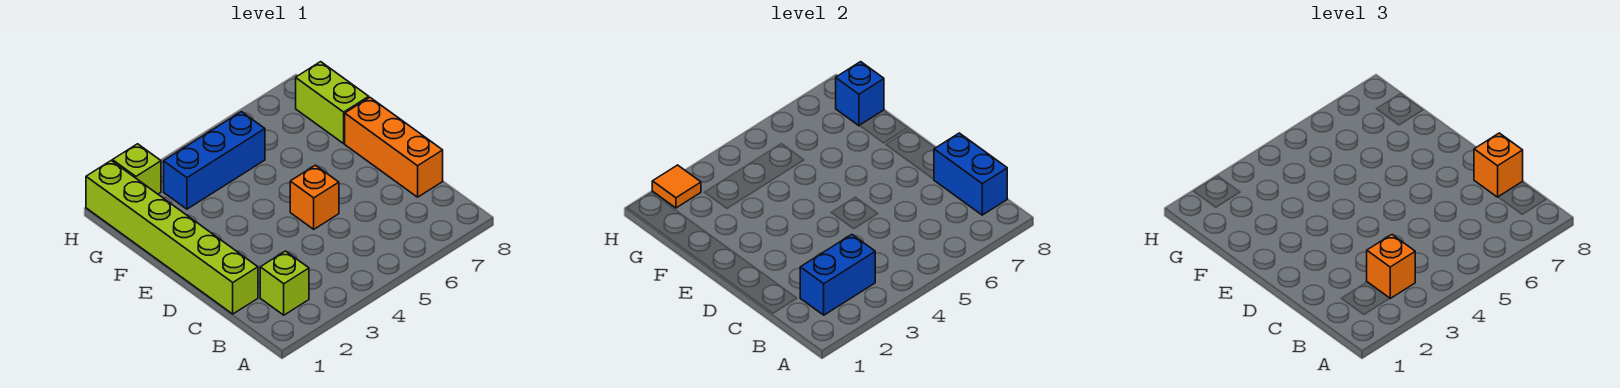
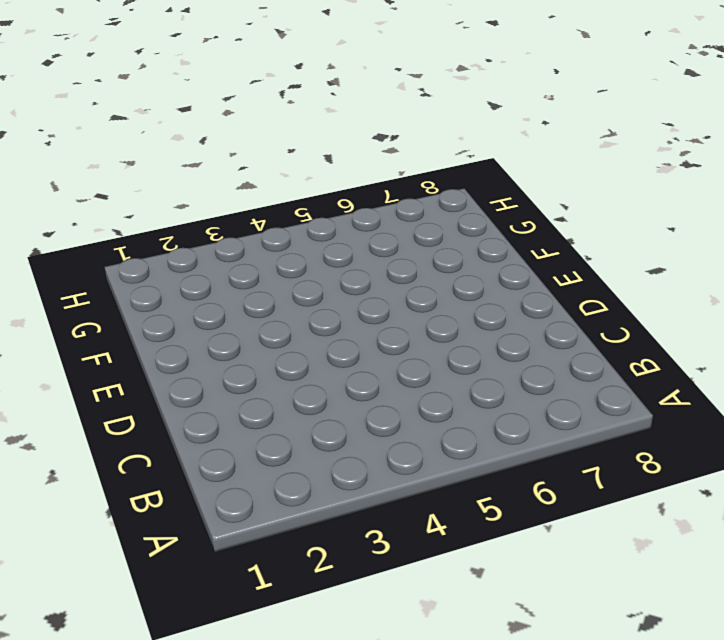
none -> lime brick B2 level 1
none -> lime brick C1:H1 level 1
none -> orange brick C8:E8 level 1

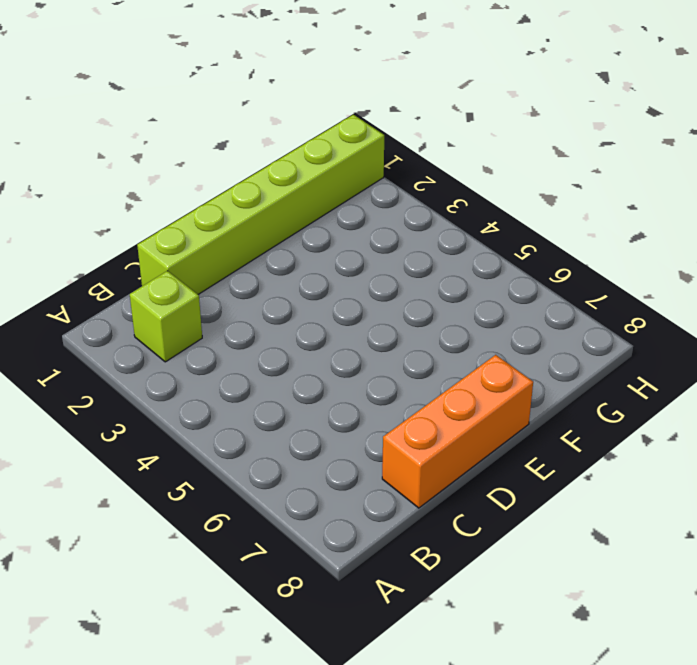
none -> orange brick D5 level 1
none -> lime brick F8:G8 level 1
none -> blue brick G3:G5 level 1

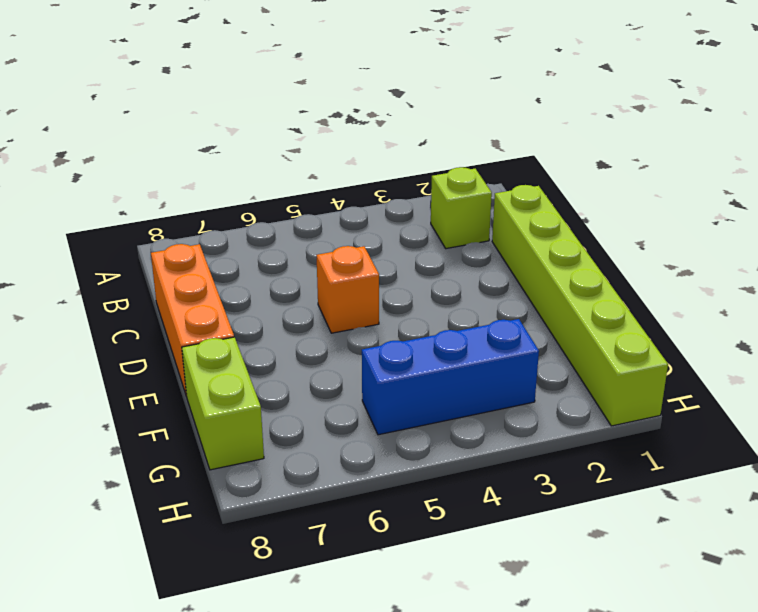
none -> lime brick H2 level 1
none -> blue brick B2:B3 level 2
none -> blue brick B8:C8 level 2

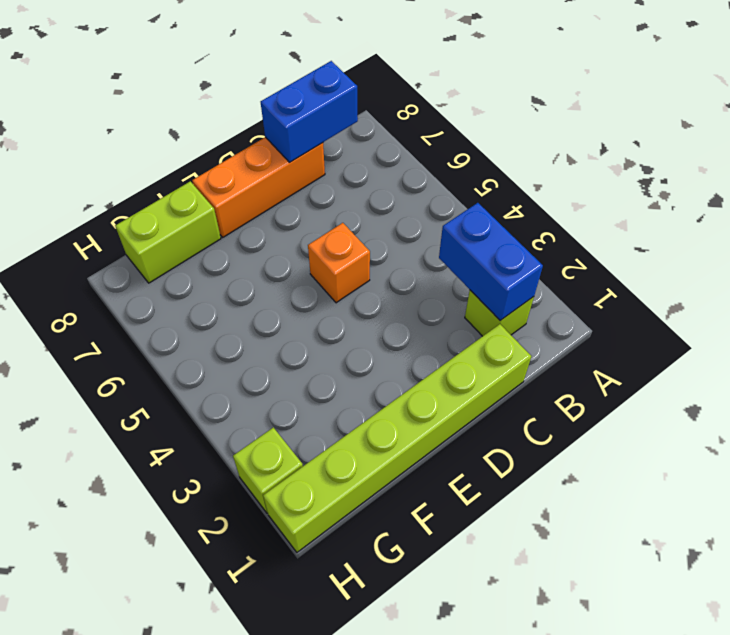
none -> blue brick G3:G5 level 1
none -> blue brick G8 level 2
none -> orange tile H2 level 2

